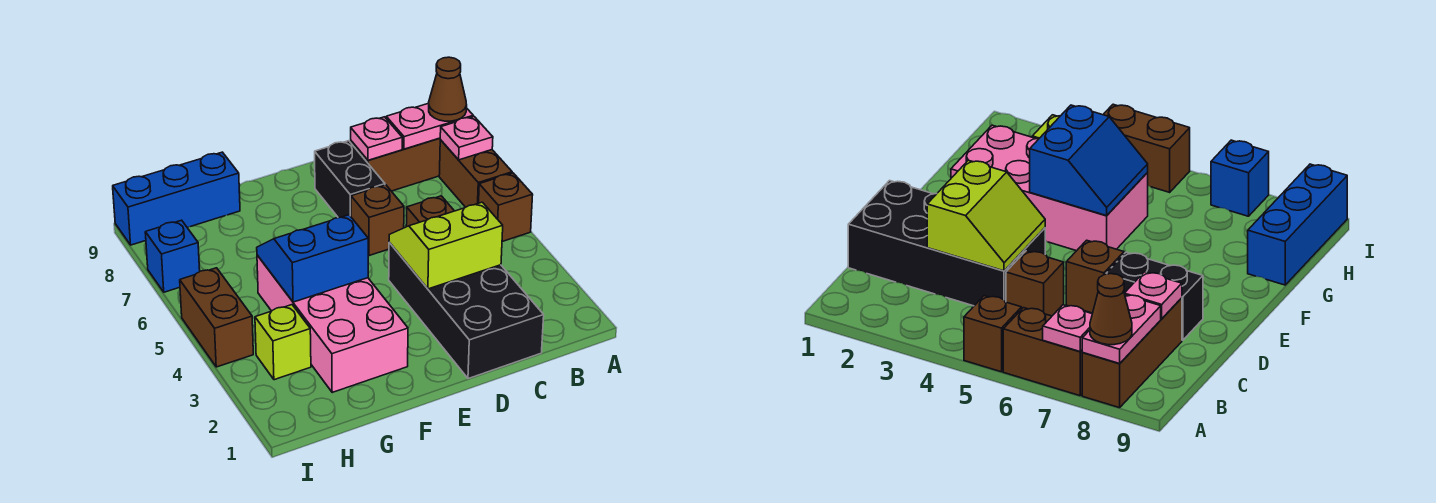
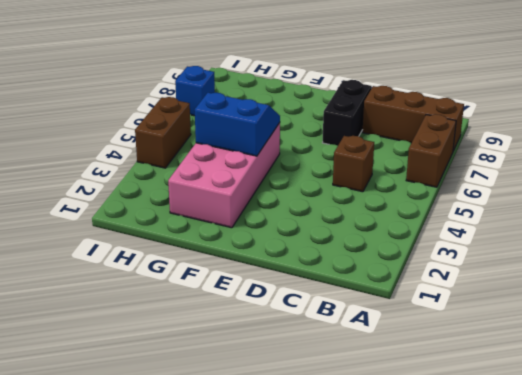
none -> brown brick A5 level 1
none -> black brick C1:D4 level 1
none -> brown brick D6 level 1

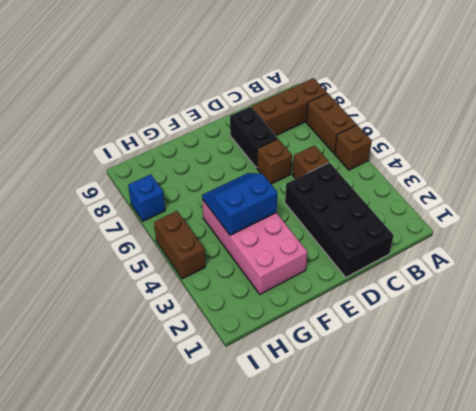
none -> blue brick G9:I9 level 1
none -> lime brick H3 level 1
none -> pink plate A7 level 2

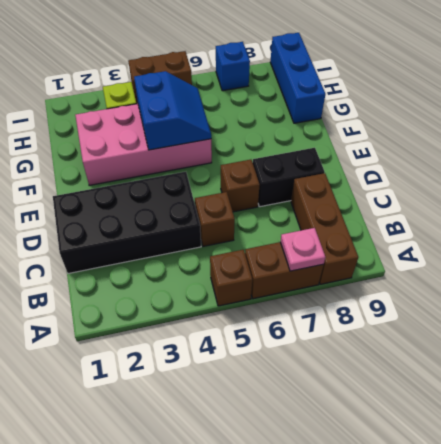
none -> pink plate A8:B8 level 2
none -> lime slope C3:D4 level 2 top 3
none -> pink plate C8 level 2

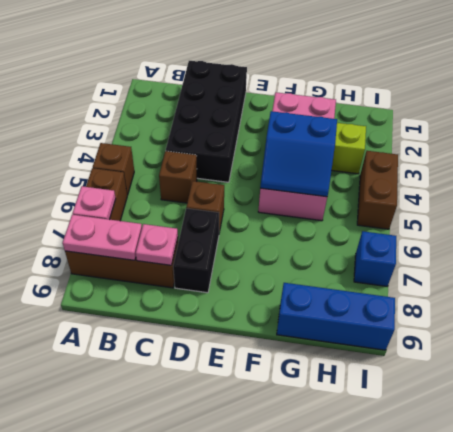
none -> lime slope C3:D4 level 2 top 3
none -> brown cone A8 level 3

